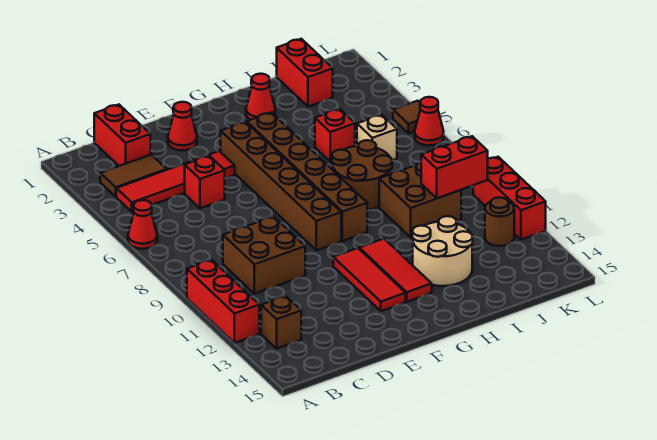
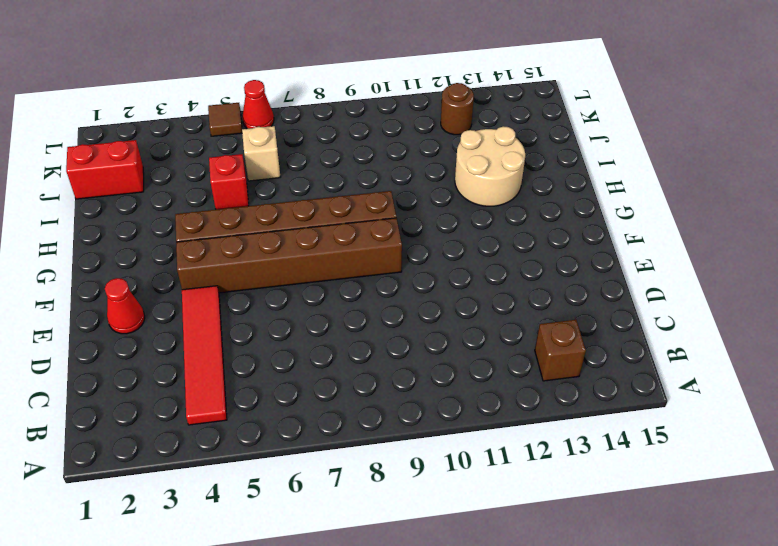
none -> red cone A6 level 1
none -> red brick A10:A12 level 1
none -> brown tile B3:C3 level 1

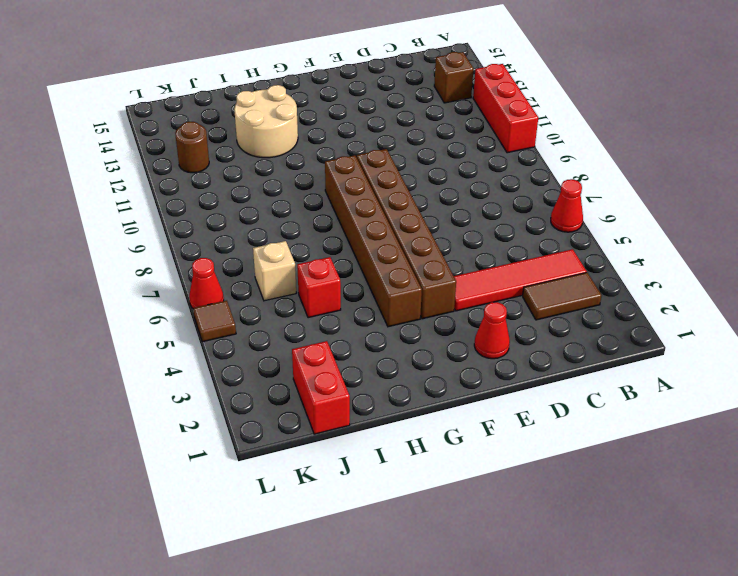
none -> red brick C1:C2 level 1
none -> brown brick C9:D10 level 1
none -> red brick D5 level 1

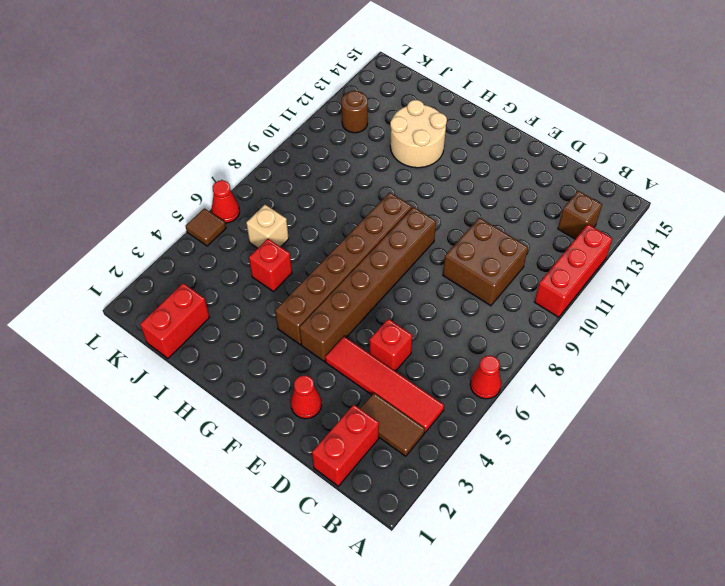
none -> red tile F11:F13 level 1
none -> red tile G11:G13 level 1
none -> red cone H2 level 1

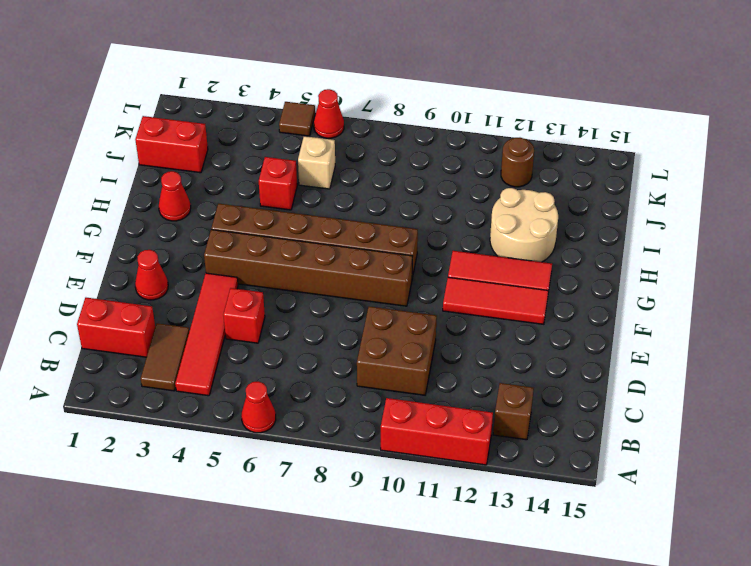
none -> brown round brick H7:I8 level 1
none -> brown brick I9:J10 level 1
none -> red brick L10:L12 level 1

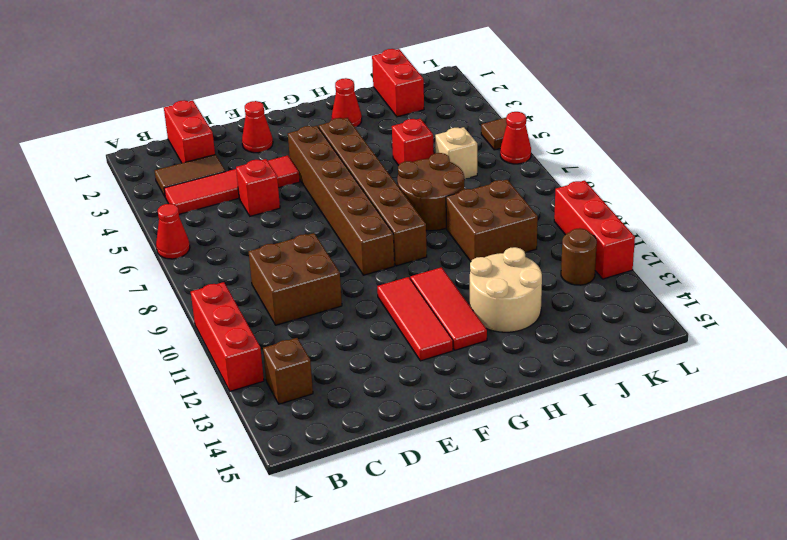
none -> red brick J10:K10 level 2

